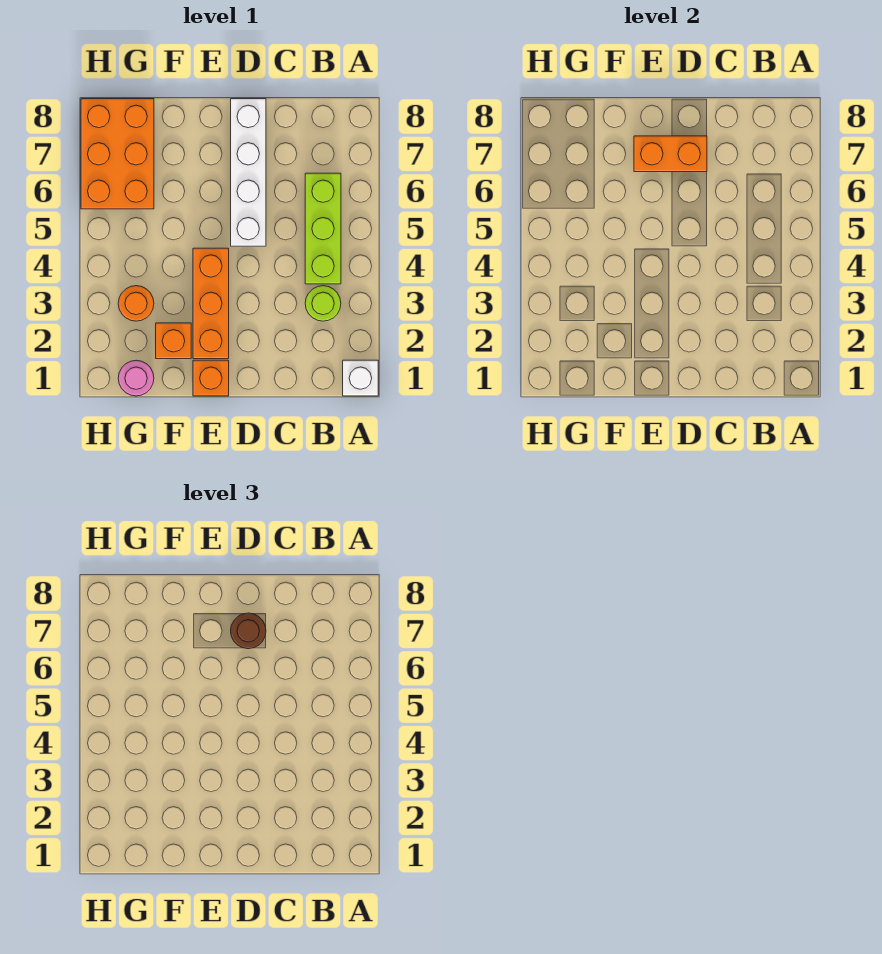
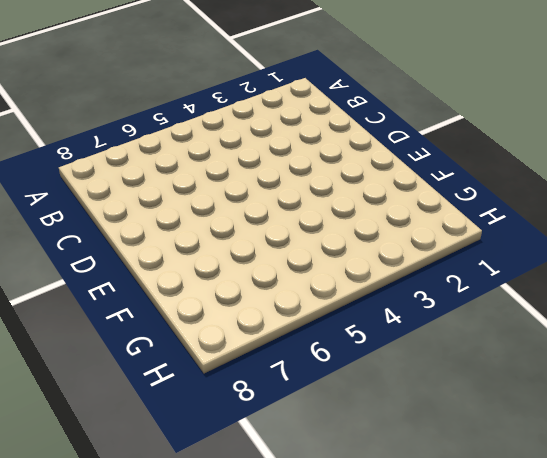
none -> white brick A1 level 1
none -> lime round brick B3 level 1
none -> lime brick B4:B6 level 1

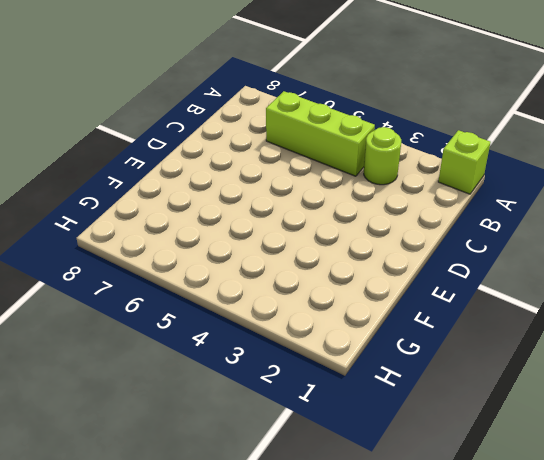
lime brick A1 level 1 -> white brick A1 level 1
none -> white brick D5:D8 level 1
none -> orange brick E1 level 1
none -> orange brick E2:E4 level 1

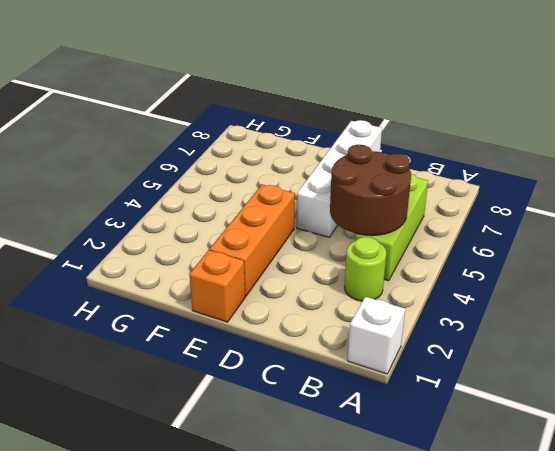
brown round brick B4:C5 level 2 -> none
none -> orange brick F2 level 1
none -> pink round brick G1 level 1
none -> orange round brick G3 level 1

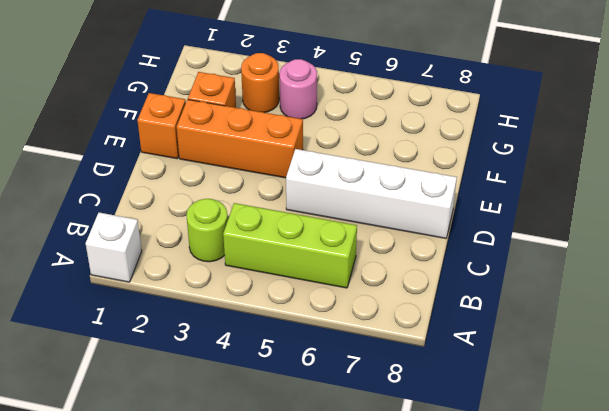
pink round brick G4 level 1 -> pink round brick G1 level 1
none -> orange brick G6:H8 level 1
none -> orange brick D7:E7 level 2
none -> brown round brick D7 level 3

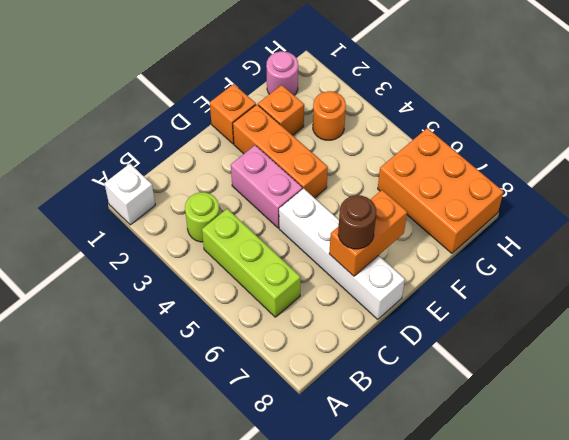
pink brick D3:D4 level 1 -> none

